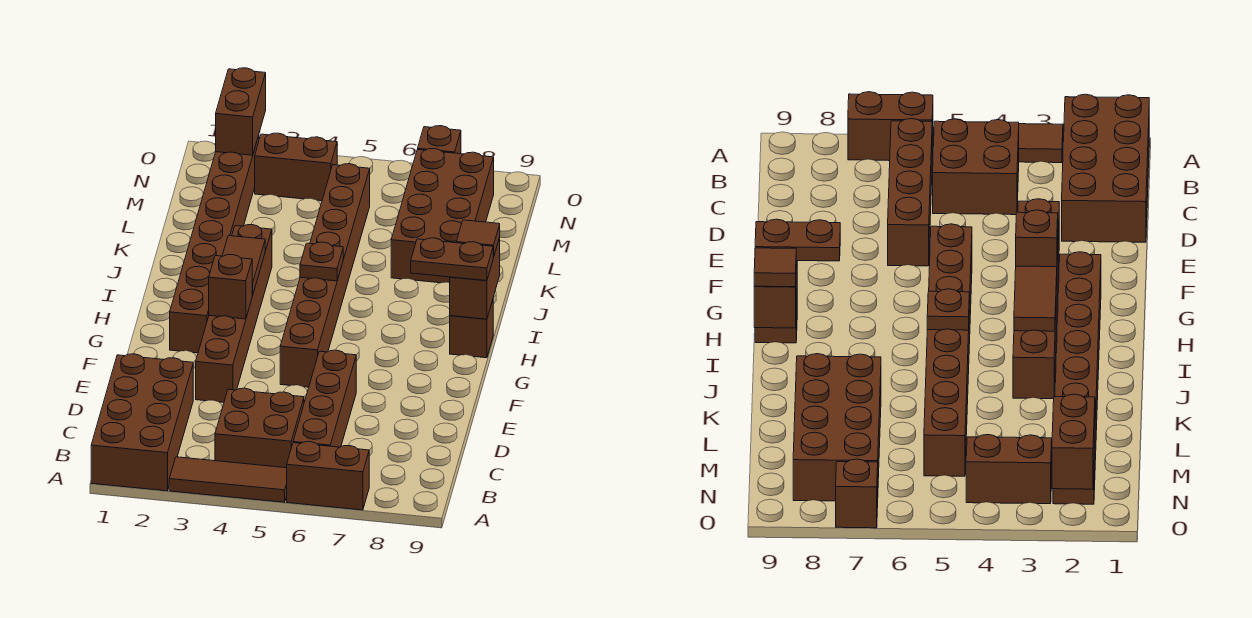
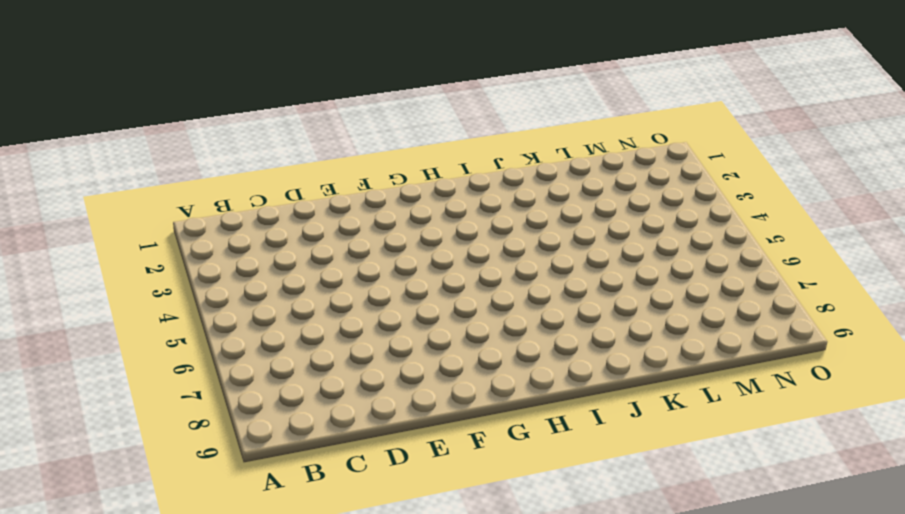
none -> brown brick A1:D2 level 1
none -> brown tile A3:A5 level 1
none -> brown brick A6:A7 level 1

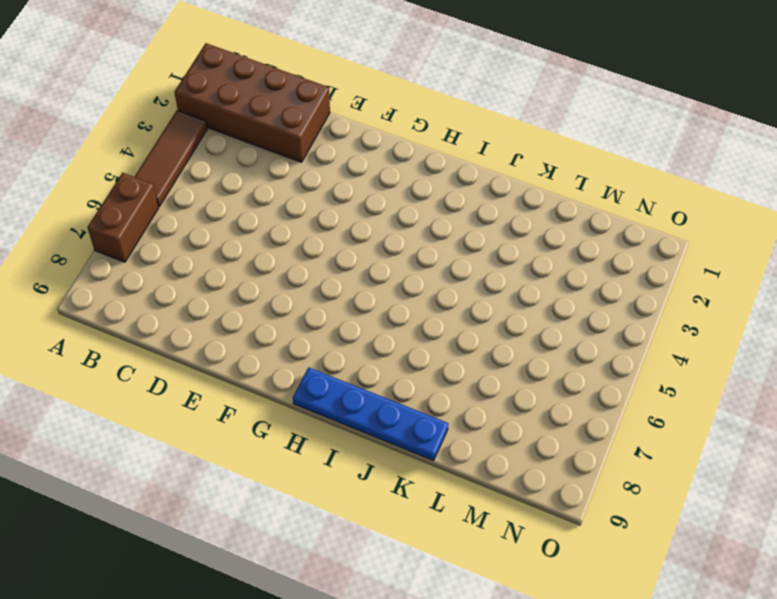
blue plate H9:K9 level 1 -> brown brick H9 level 1
none -> brown brick B4:C5 level 1
none -> brown brick B6:E6 level 1
none -> brown brick E3:J3 level 1

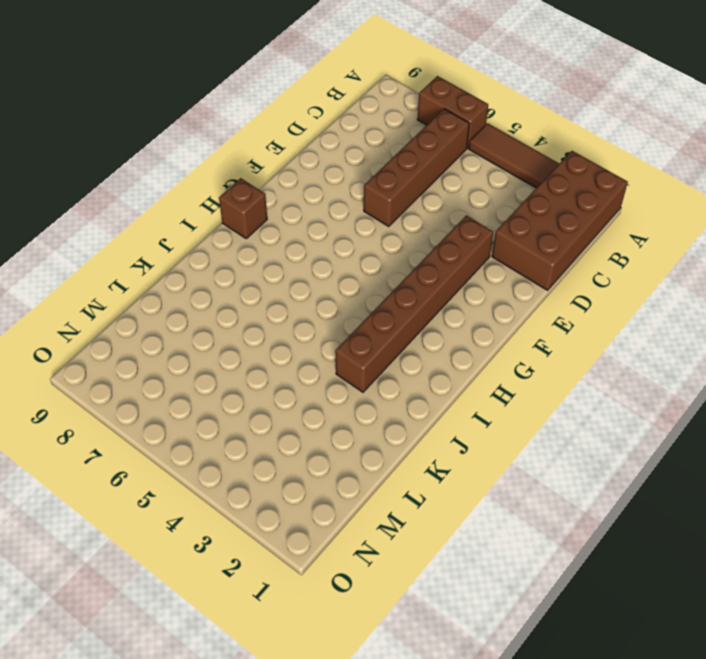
none -> brown brick B4:C5 level 1
none -> brown brick F5:M5 level 1
none -> brown brick G2:N2 level 1

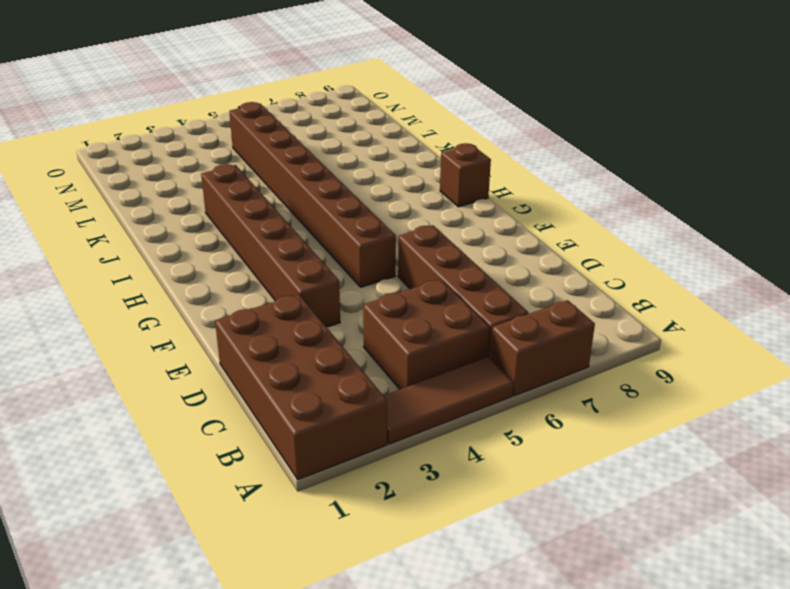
none -> brown brick G2:N2 level 1
none -> brown brick K7:N8 level 1
none -> brown brick N3:N4 level 1

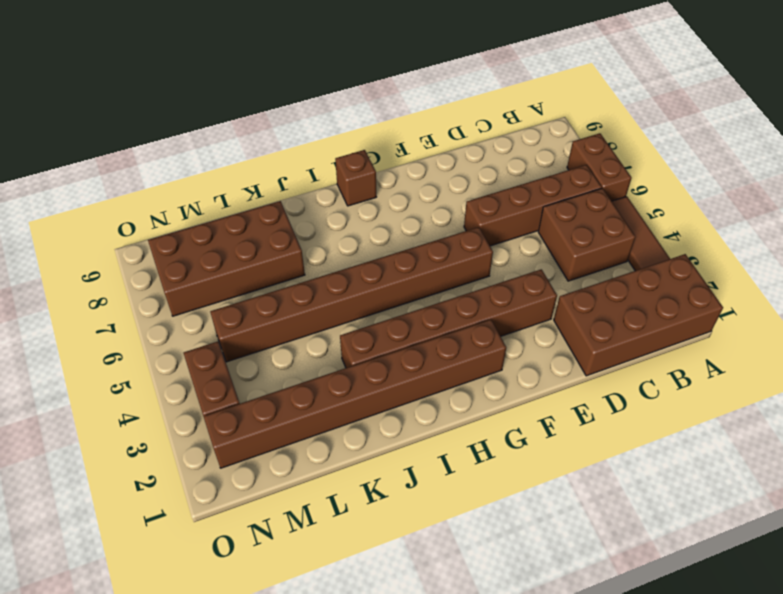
none -> brown brick O7 level 1
none -> brown brick G3 level 2
none -> brown tile H3:I3 level 2

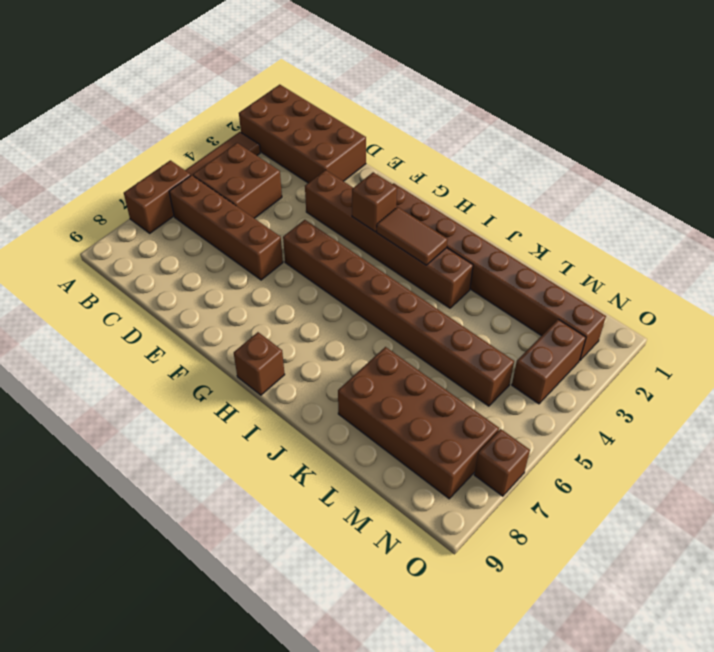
none -> brown brick H9:I9 level 2
none -> brown plate I5 level 2
none -> brown brick N2:O2 level 2

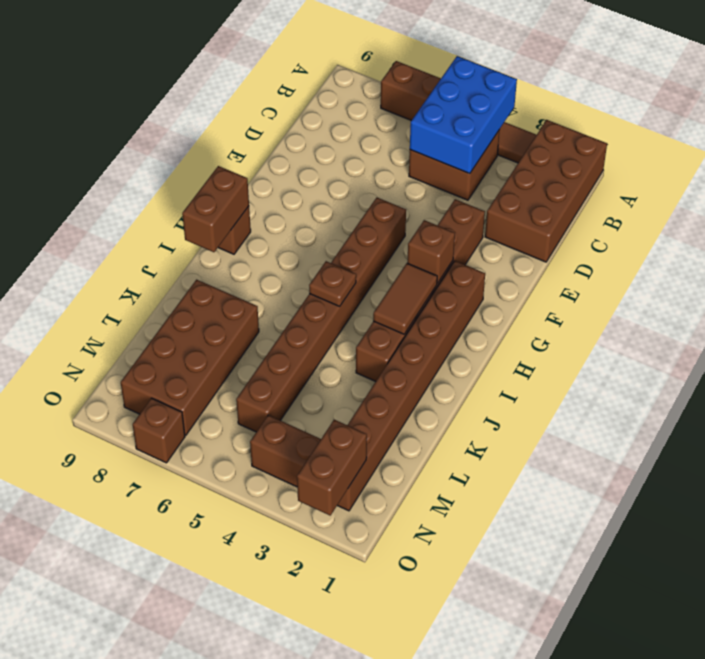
blue brick A4:C5 level 2 -> none
none -> brown brick B6:E6 level 1
none -> brown plate H8:H9 level 3
none -> brown tile I9 level 3

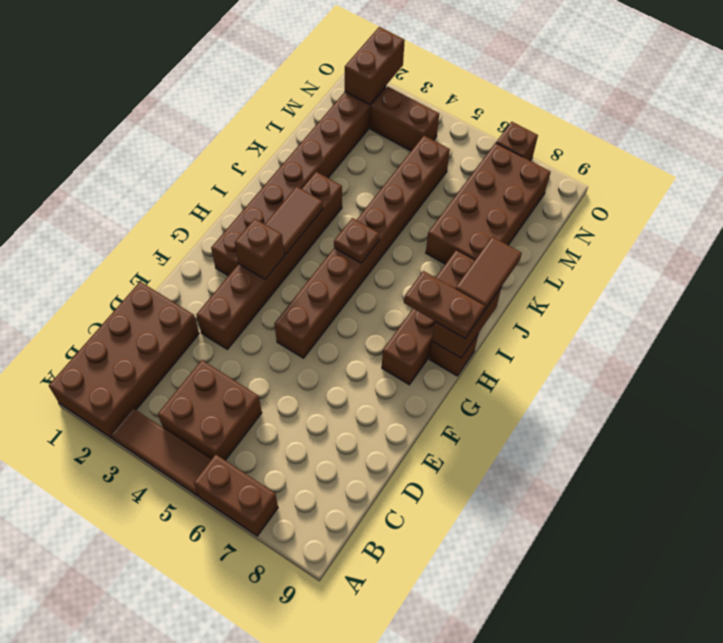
brown brick G8:J8 level 1 -> brown brick B6:E6 level 1
brown tile I9:J9 level 3 -> brown tile I9 level 3

